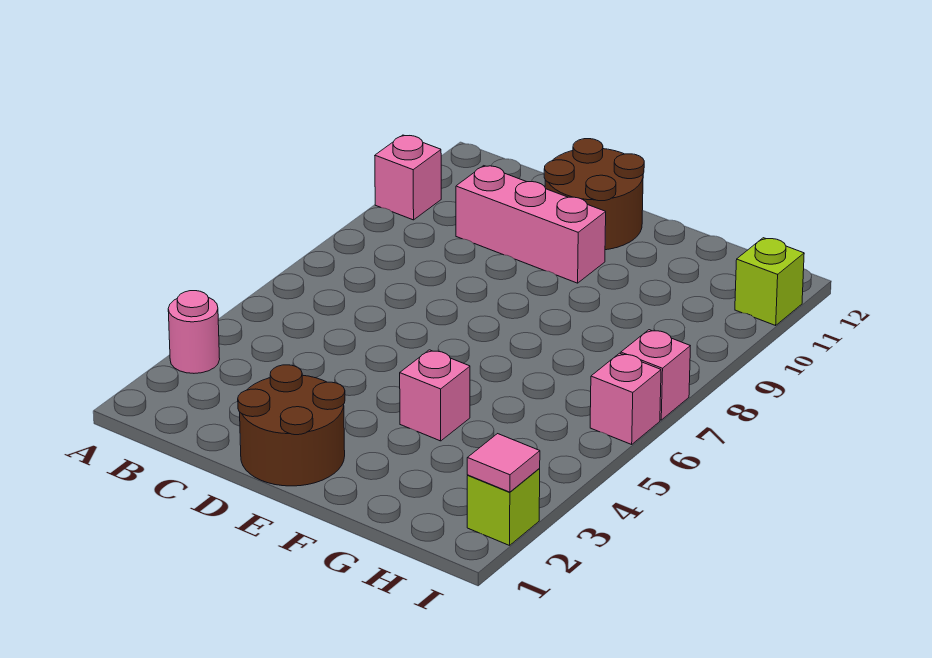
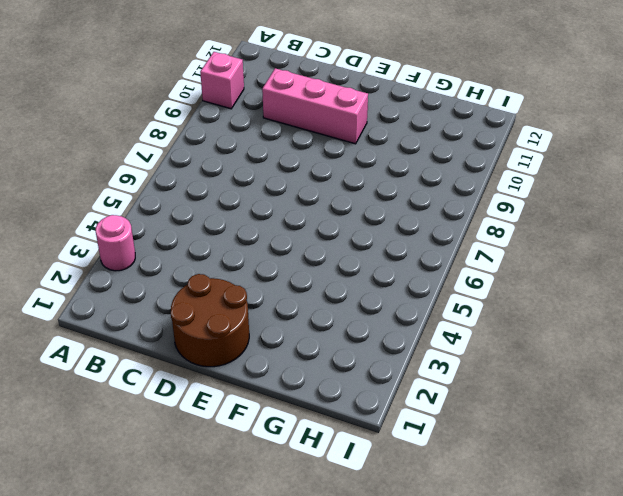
none -> brown round brick D11:E12 level 1
none -> pink brick F4 level 1

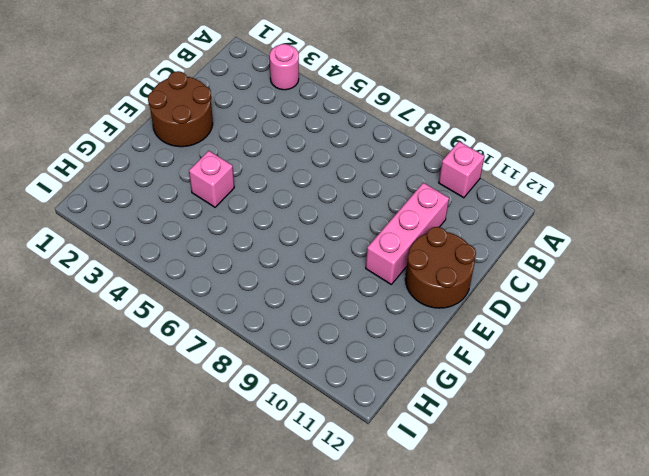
none -> lime brick I2 level 1
none -> pink brick I6 level 1

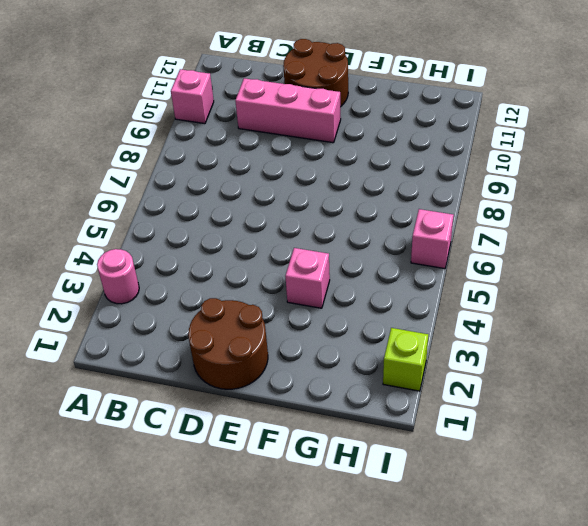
none -> pink brick I7 level 1
none -> lime brick I11 level 1

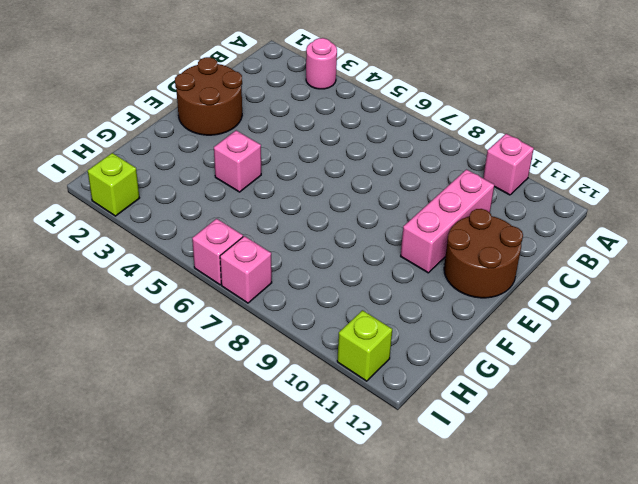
none -> pink tile I2 level 2

